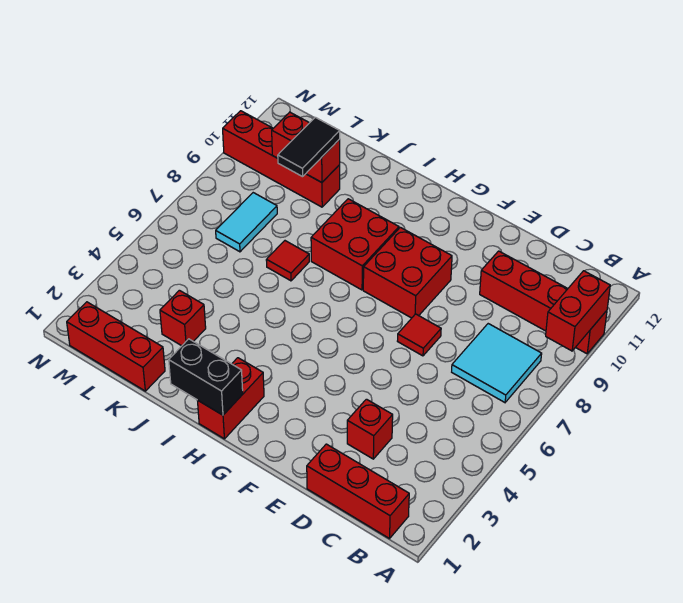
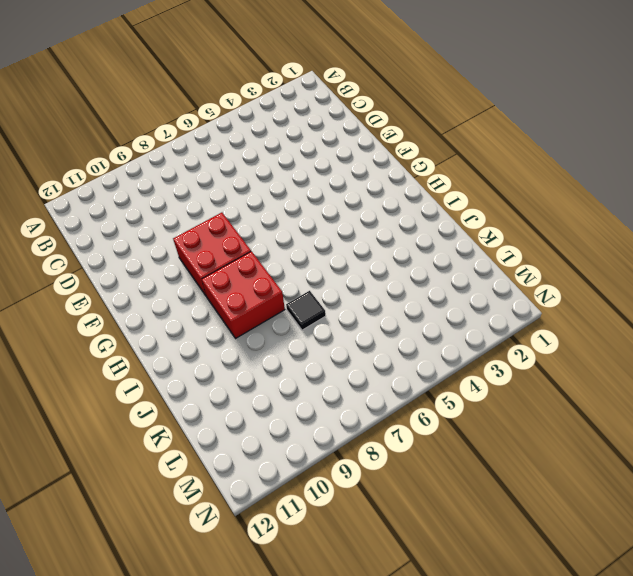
black tile J7 level 1 -> red tile J7 level 1
none -> red brick A10:D10 level 1
none -> red brick B1:D1 level 1
none -> cyan tile B7:C8 level 1

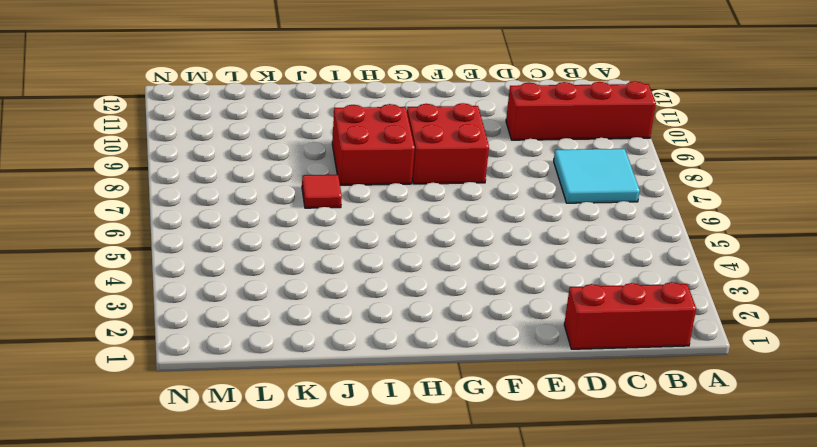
none -> red brick D3 level 1
none -> red tile E7 level 1
none -> red brick H1:H2 level 1

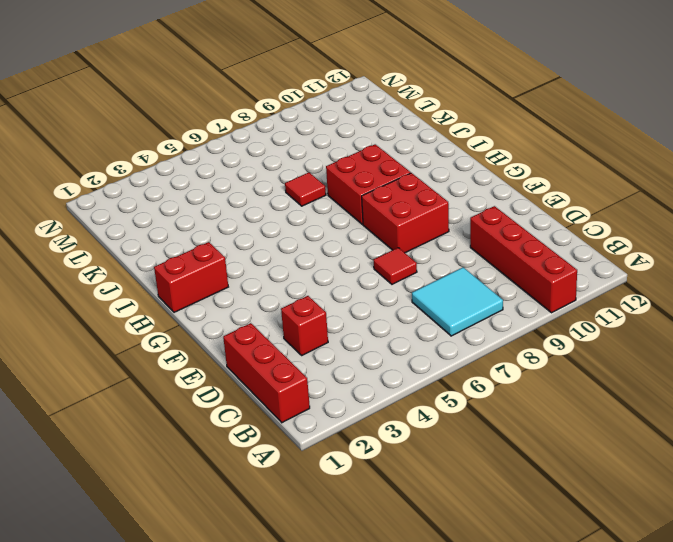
none -> red brick K1:M1 level 1
none -> red brick K3 level 1
none -> red brick K10:N10 level 1

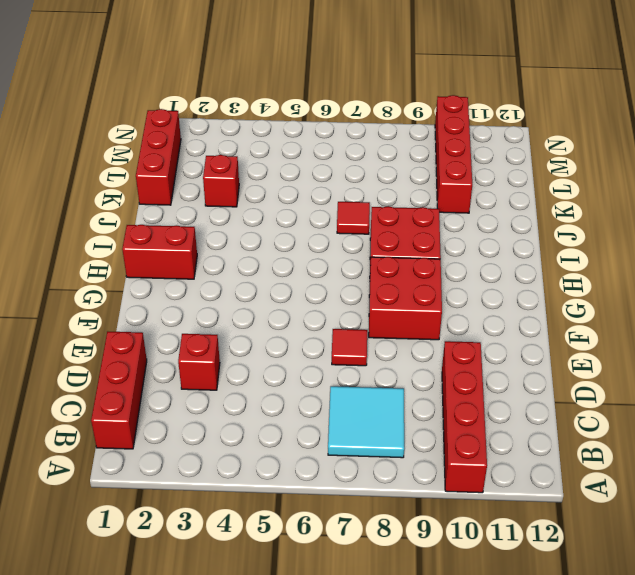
none -> cyan tile L7:L8 level 1
none -> red brick A9:A10 level 2
none -> black brick H1:I1 level 2

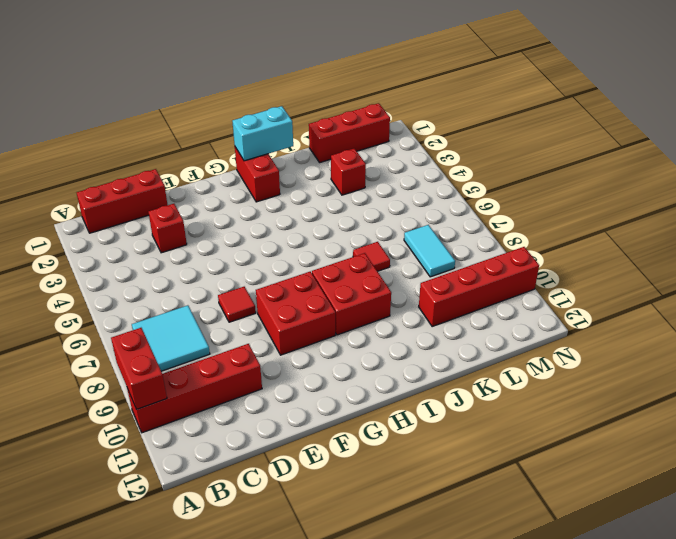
cyan brick H1:I1 level 2 -> black brick H1:I1 level 2
none -> red brick K10:L10 level 2
none -> black tile K9:K10 level 3

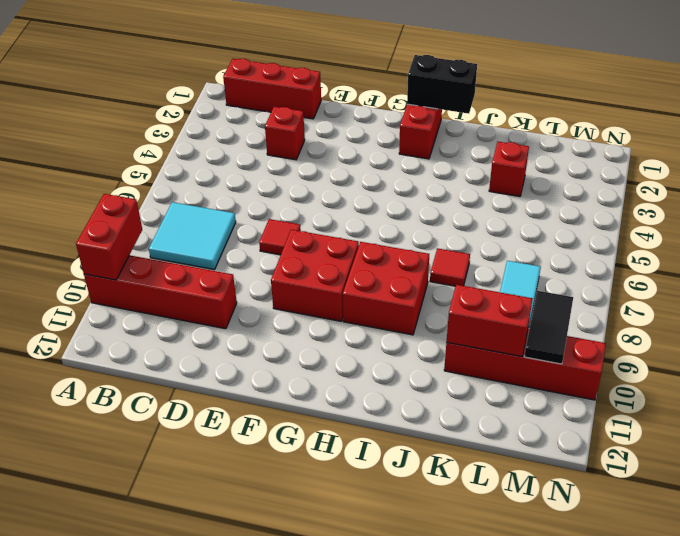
black tile M9:M10 level 2 -> black tile K9:K10 level 3
none -> red brick K1:M1 level 1

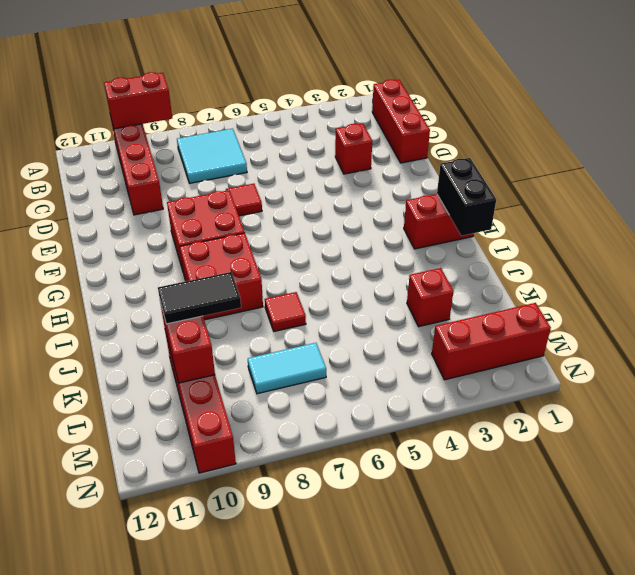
red brick M1:M3 level 1 -> red brick K1:M1 level 1

